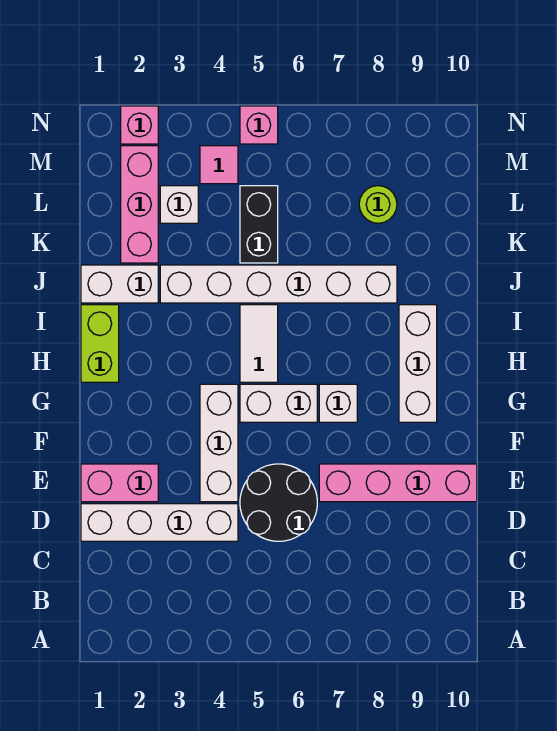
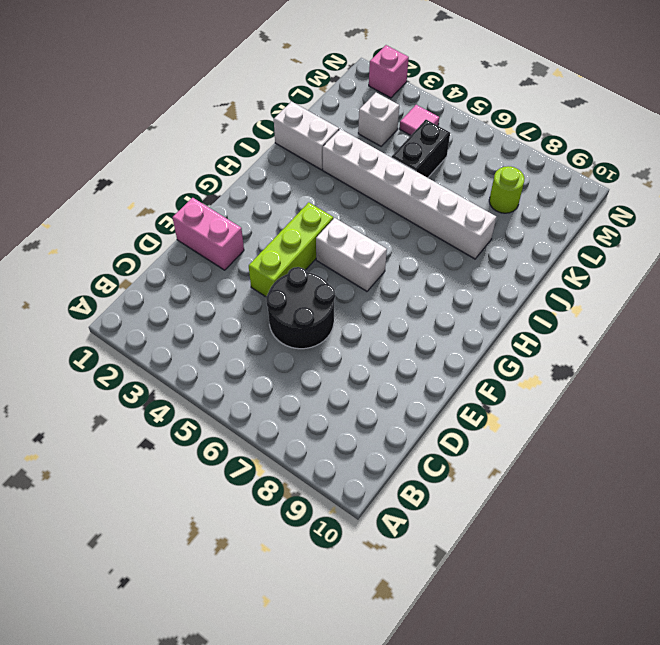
lime brick E4:G4 level 1 -> white brick E4:G4 level 1
none -> white brick D1:D4 level 1
none -> pink brick E7:E10 level 1
none -> white brick G7 level 1

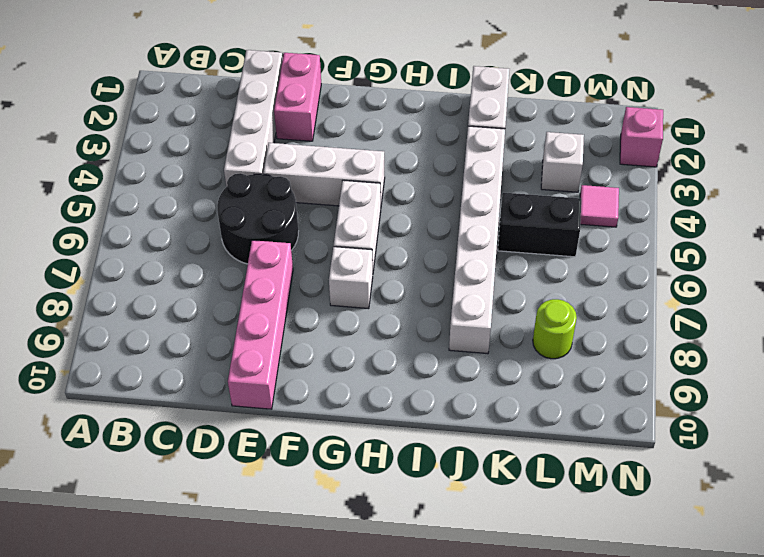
none -> white brick G9:I9 level 1
none -> lime brick H1:I1 level 1
none -> white tile H5:I5 level 1

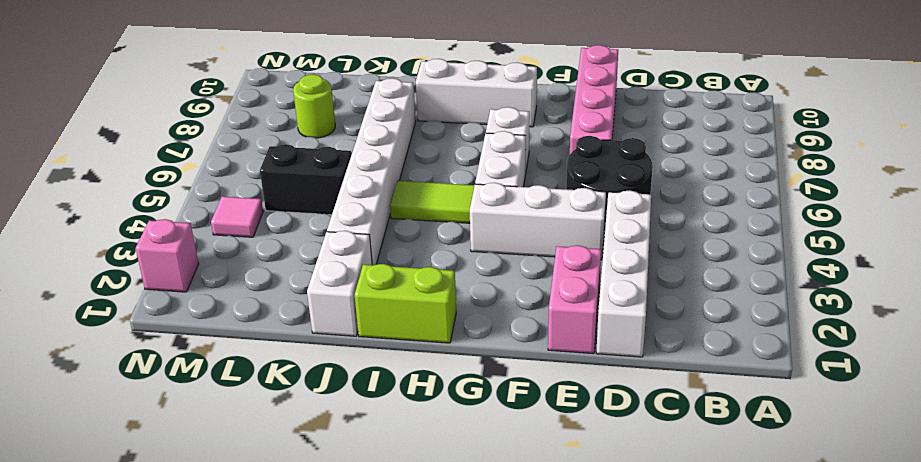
lime tile H5:I5 level 1 -> white tile H5:I5 level 1
none -> pink brick K2:M2 level 1
none -> white brick L3 level 1
none -> pink brick N5 level 1

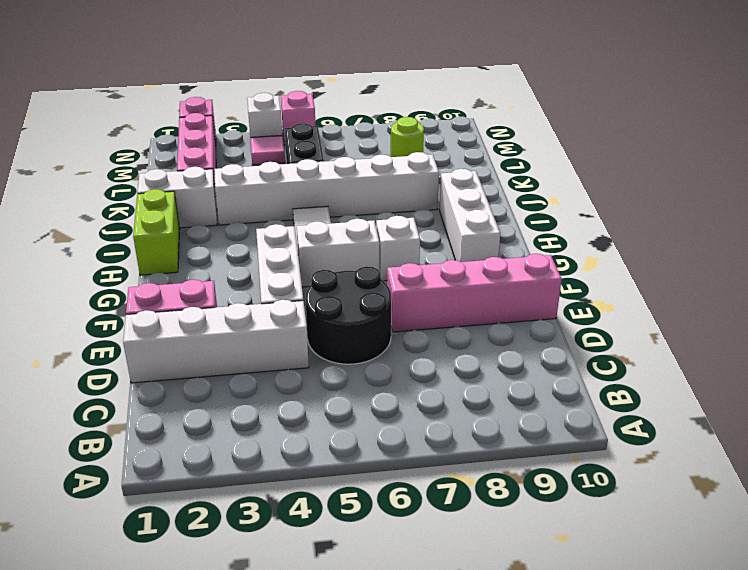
white brick N4 level 1 -> white brick L3 level 1

